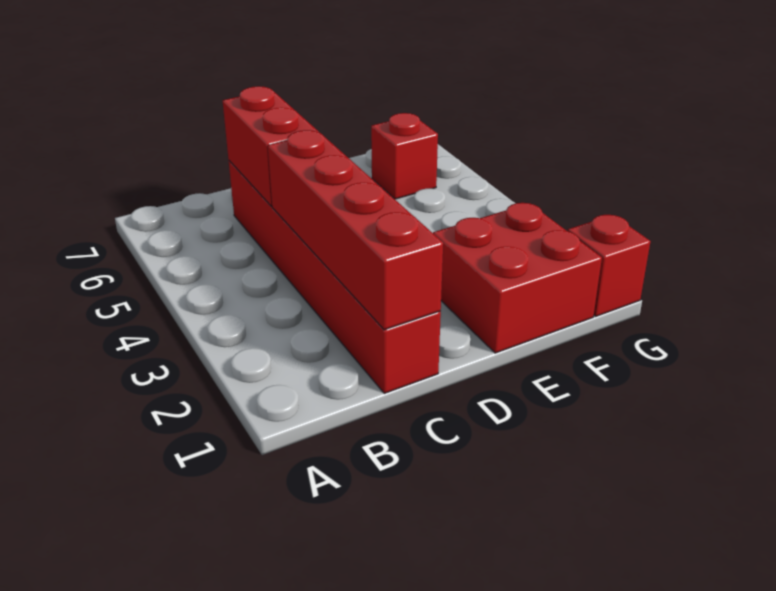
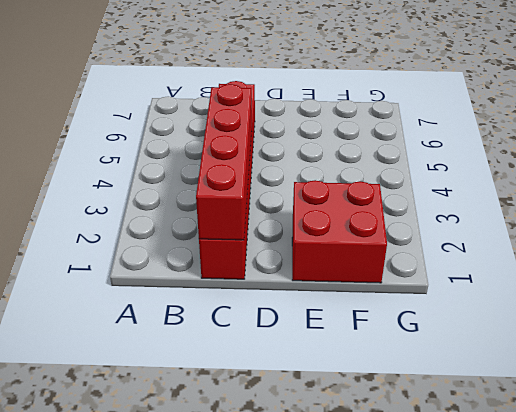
none -> red brick F6 level 1
none -> red brick G1 level 1

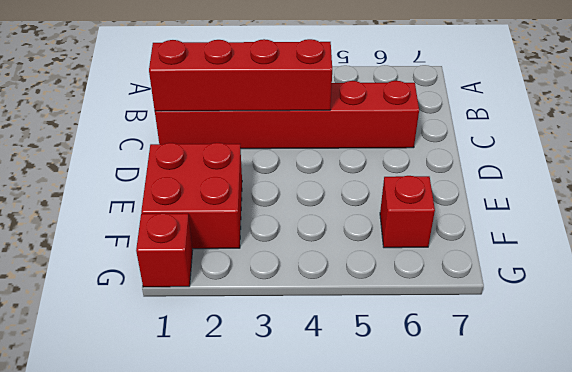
none -> red brick C5:C6 level 2

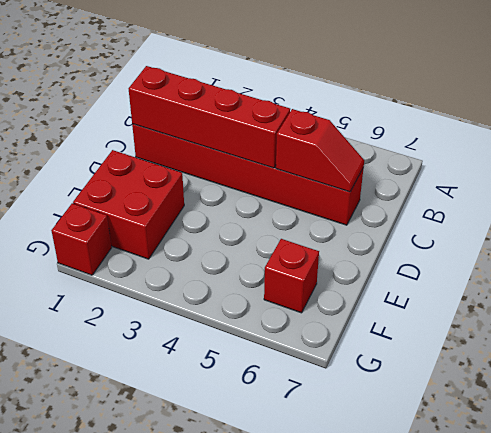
red slope C5:C6 level 2 top 5 -> red brick C5:C6 level 2

